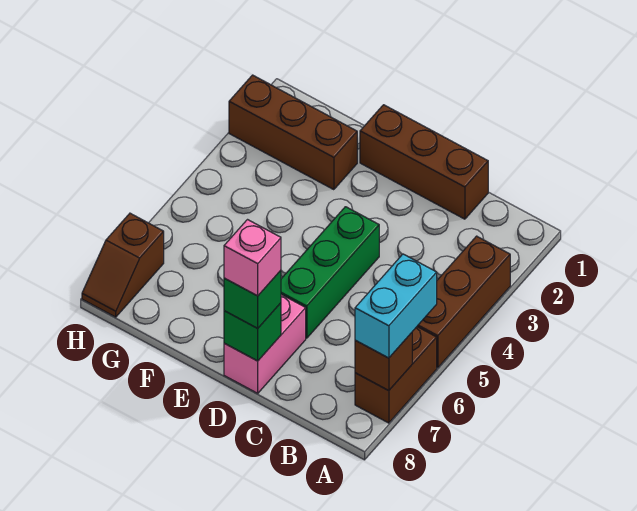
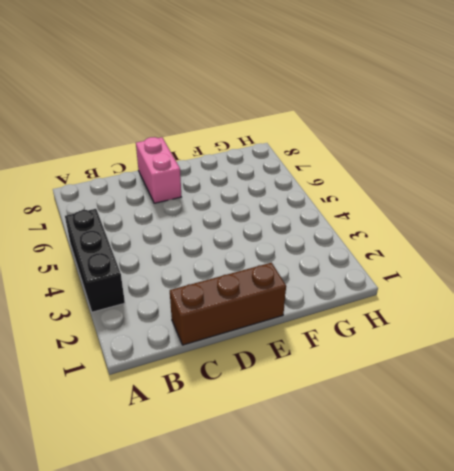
black brick A3:A5 level 1 -> brown brick A3:A5 level 1
none -> brown brick A6:A7 level 1
none -> green brick D4:D6 level 1
none -> brown brick F2:H2 level 1

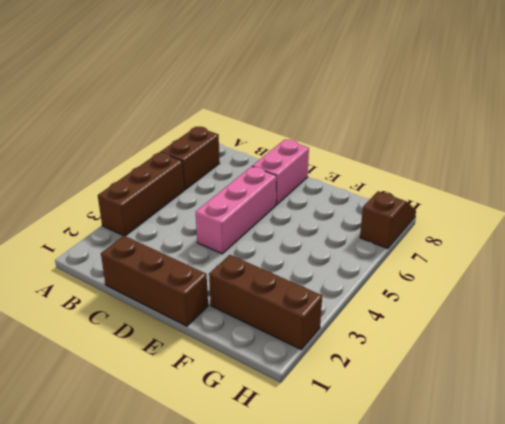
pink brick D4:D6 level 1 -> green brick D4:D6 level 1
none -> brown brick A7 level 2
none -> green brick D8 level 2
none -> cyan brick A6:A7 level 3

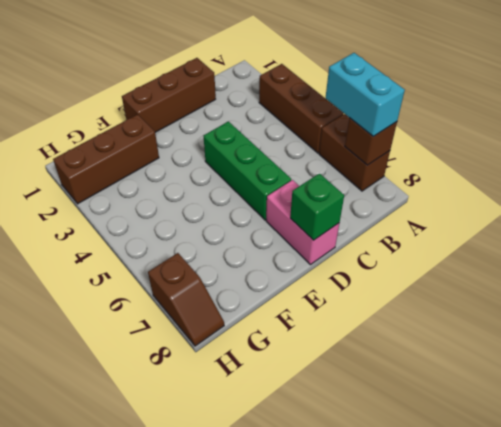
none -> green brick D8 level 3
none -> pink brick D8 level 4

